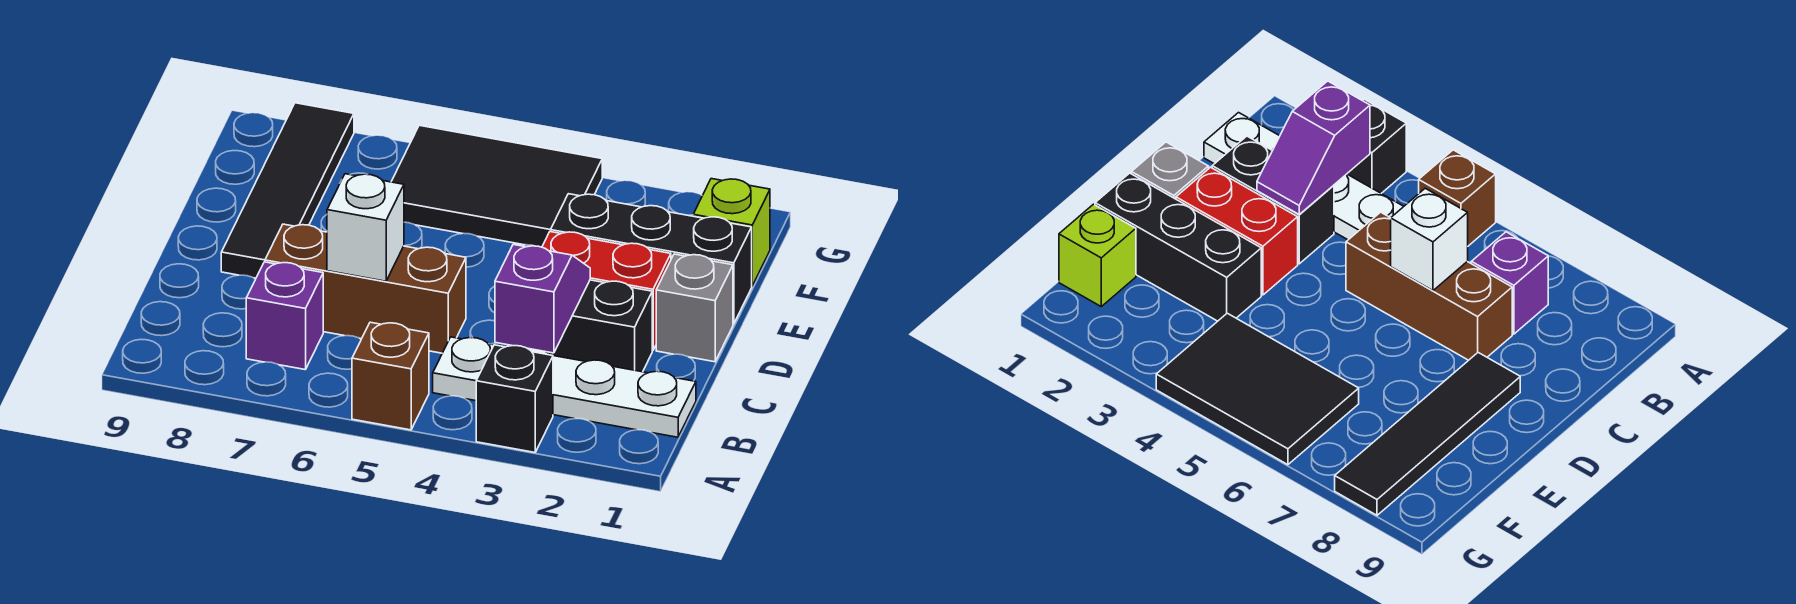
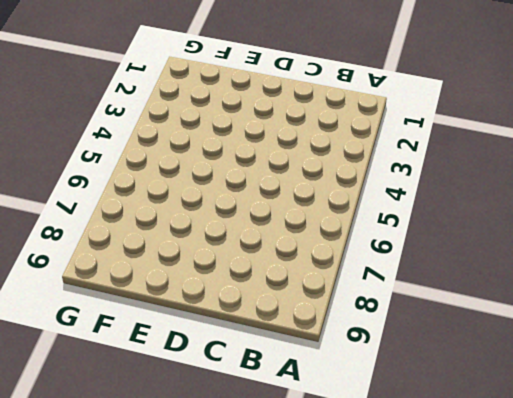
none -> black brick A3 level 1
none -> brown brick A5 level 1
none -> white plate B1:B4 level 1

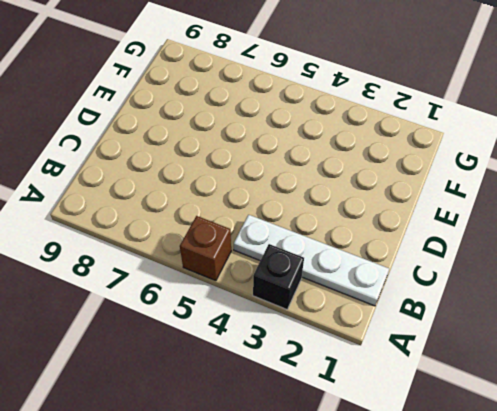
none -> purple brick B7 level 1
none -> black brick C2:C3 level 1
none -> brown brick C5:C7 level 1

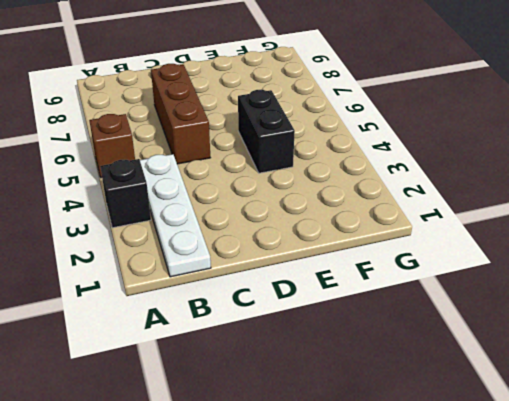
black brick E4:E5 level 1 -> black brick C2:C3 level 1
none -> purple brick B7 level 1
none -> grey brick D1 level 1
none -> red brick D2:D3 level 1

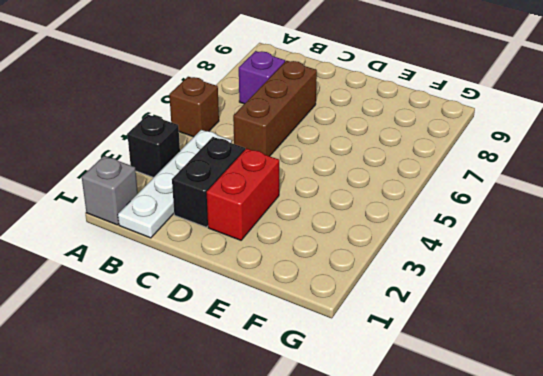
grey brick A1 level 1 -> grey brick D1 level 1
none -> black tile D8:G8 level 1
none -> black brick E1:E3 level 1
none -> lime brick F1 level 1

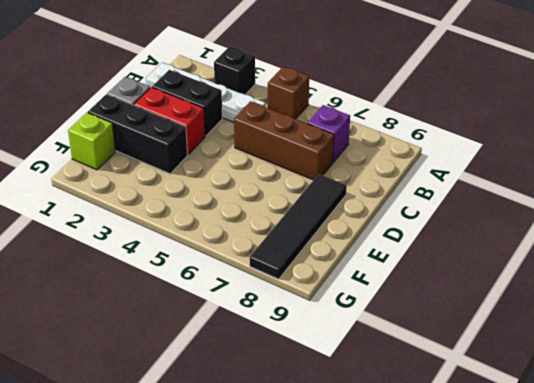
none -> black tile F4:G6 level 1
none -> purple slope B3:C3 level 2 top B
none -> white brick C6 level 2

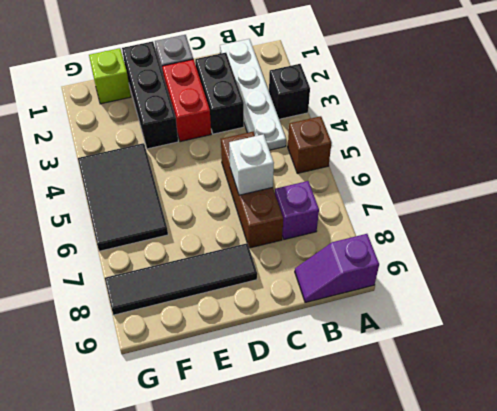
purple slope A9:B9 level 1 top A -> purple slope B3:C3 level 2 top B

